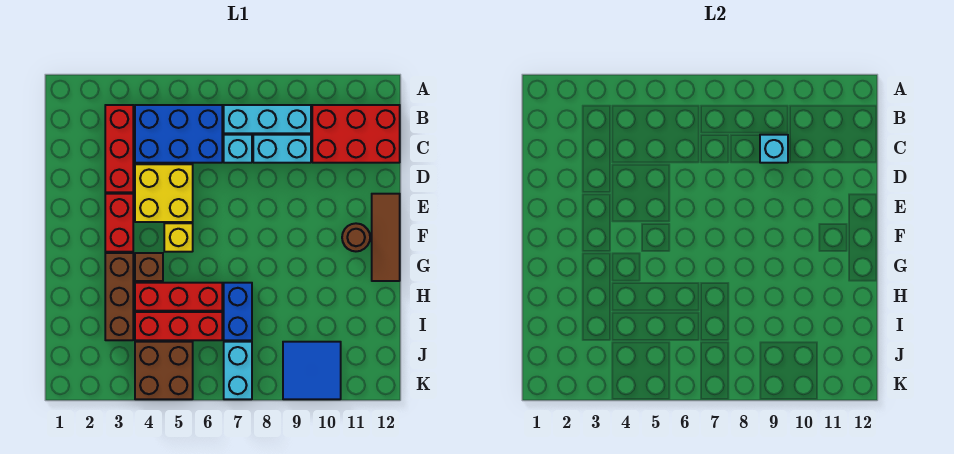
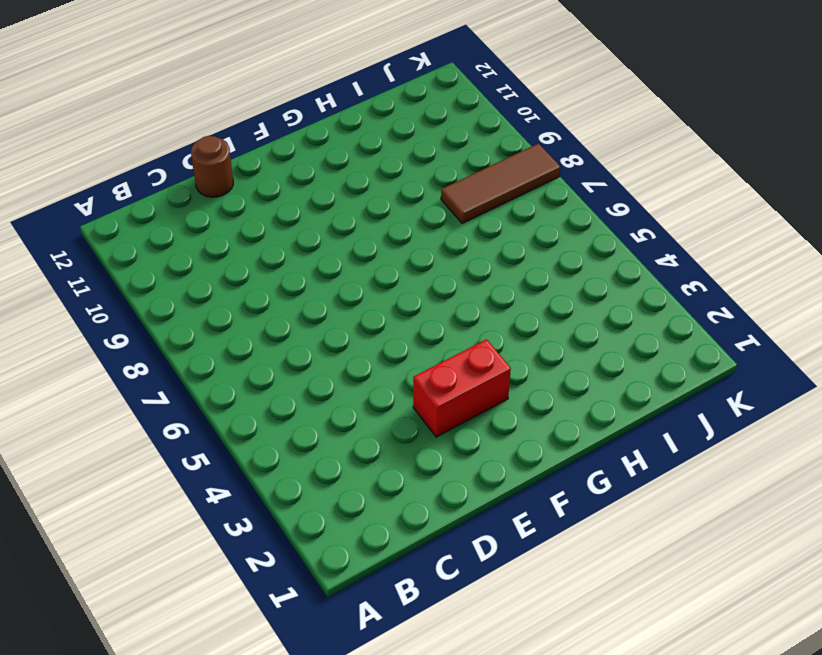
brown round brick D12 level 1 -> brown round brick F11 level 1
brown tile I8:K8 level 1 -> brown tile E12:G12 level 1
none -> red brick B3:D3 level 1
none -> blue brick B4:C6 level 1
none -> cyan brick B7:B9 level 1

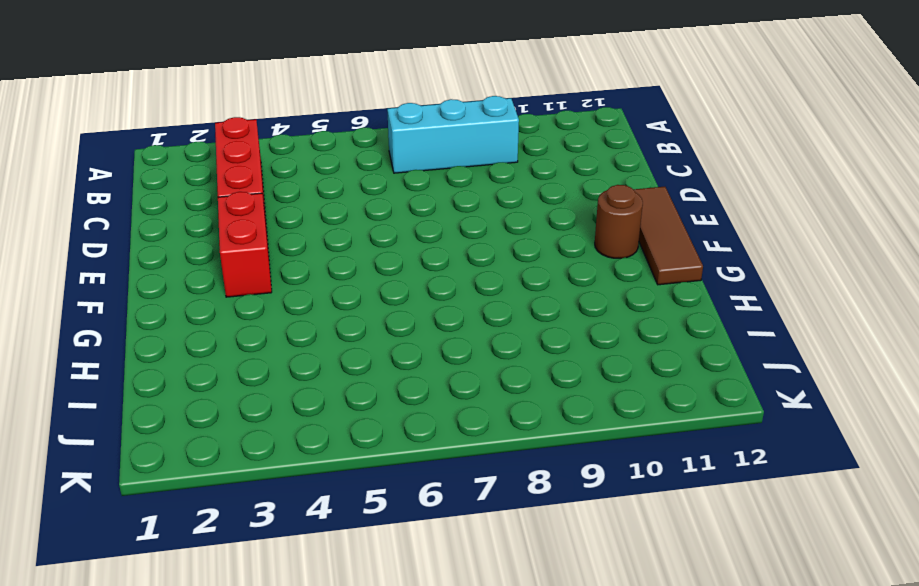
none -> blue brick B4:C6 level 1
none -> red brick B10:C12 level 1
none -> cyan brick C7 level 1

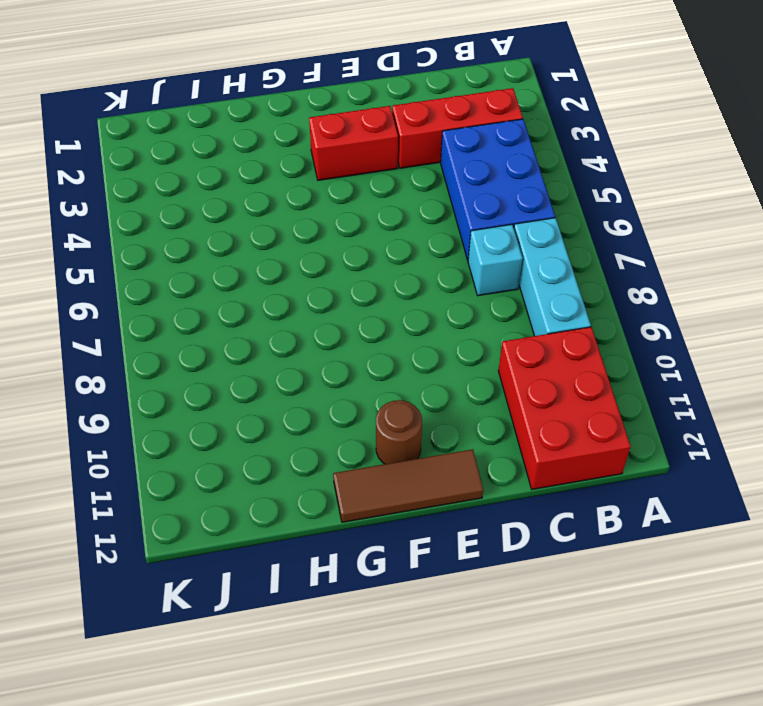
none -> cyan brick C8:C9 level 1
none -> yellow brick D4:E5 level 1
none -> yellow brick F5 level 1

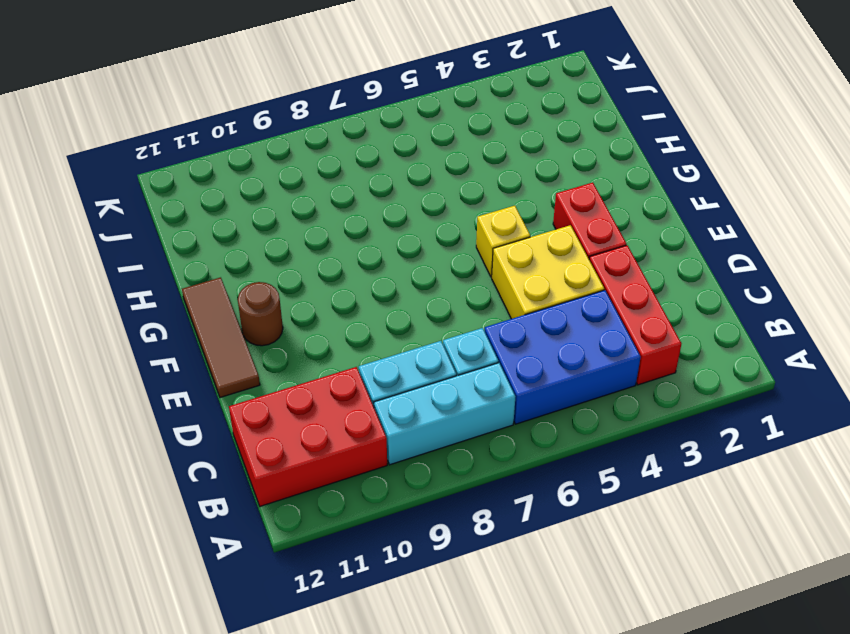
none -> brown brick G3:I3 level 1
none -> brown brick G4 level 1
none -> red brick H4:H6 level 1

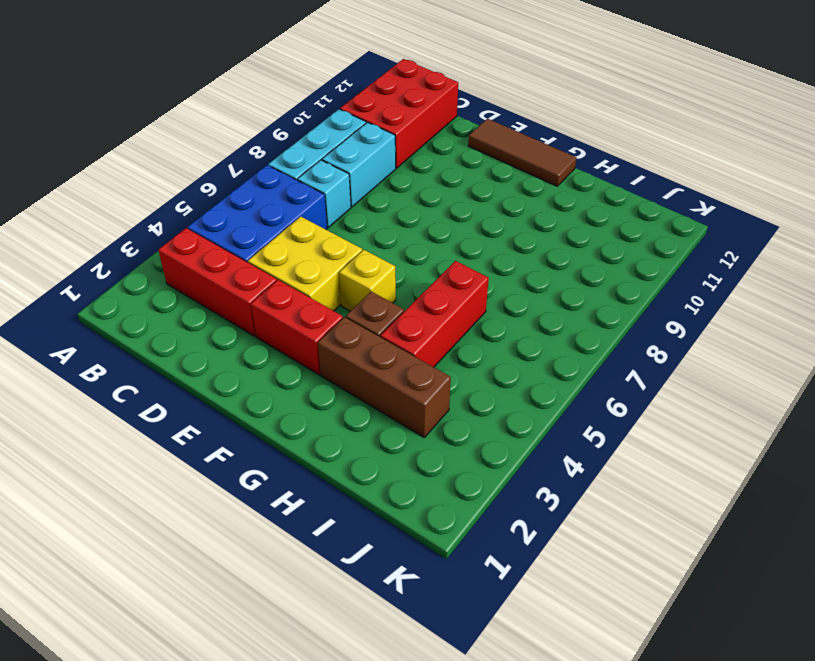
none -> brown round brick F11 level 1
none -> blue brick H7:I7 level 1
none -> red brick I4:I6 level 1

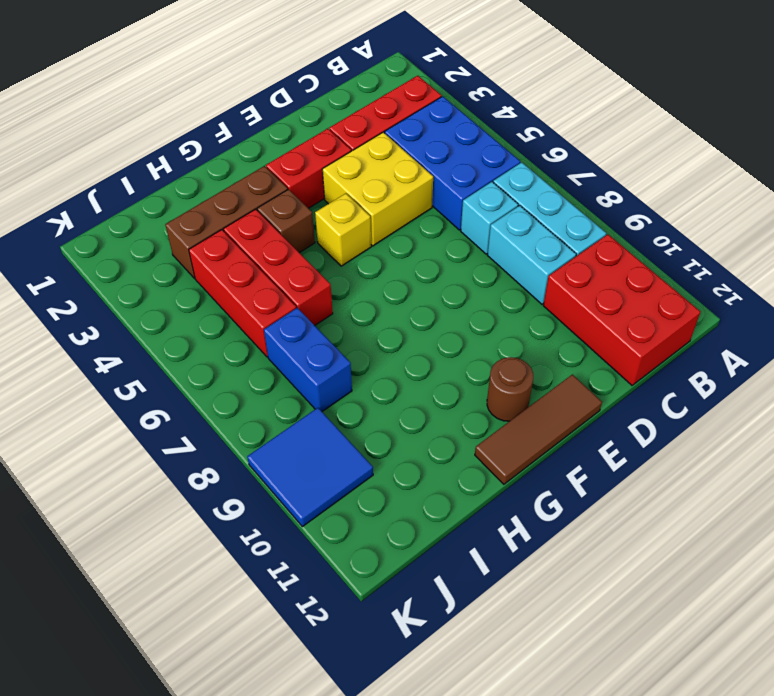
blue brick I7:I8 level 1 -> blue brick H7:I7 level 1
none -> brown brick J4:K5 level 1
none -> cyan brick J7:K7 level 1
none -> cyan brick C9 level 2

